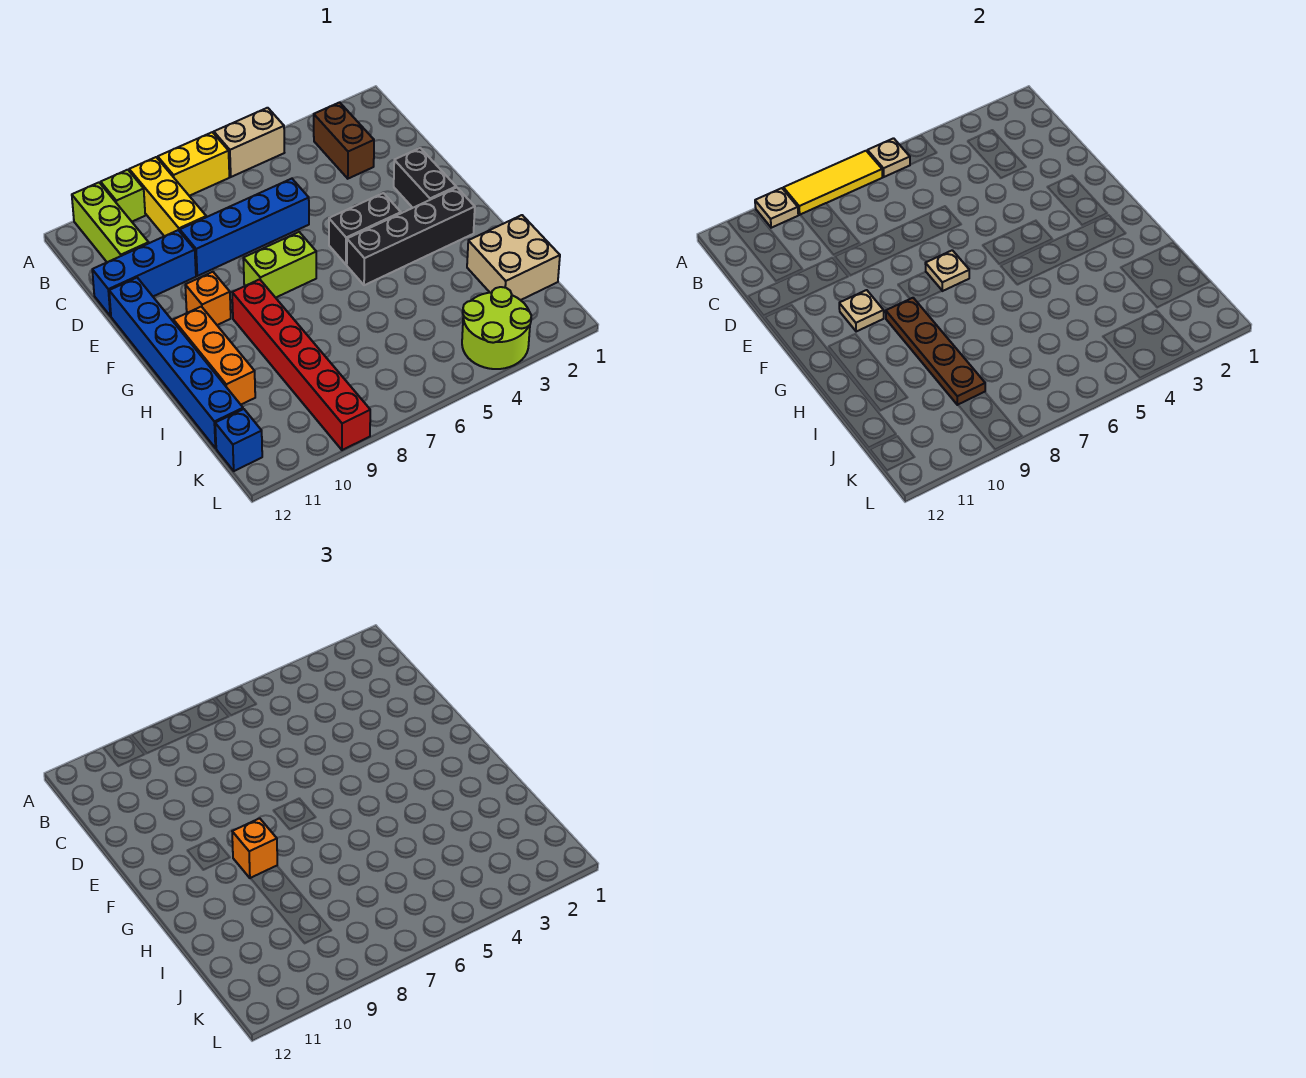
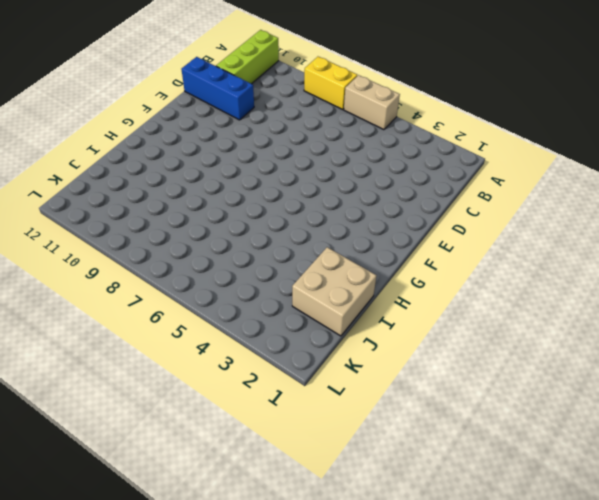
none -> yellow brick A9:C9 level 1
none -> lime brick A10 level 1
none -> brown brick B3:C3 level 1

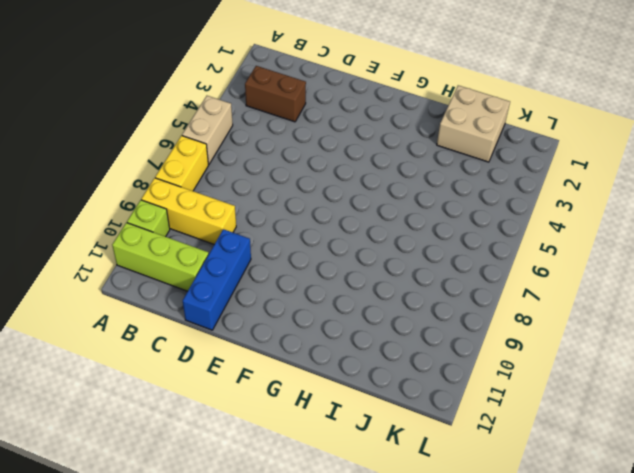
none -> blue brick D6:D9 level 1
none -> black brick E2:F2 level 1
none -> blue brick E12:J12 level 1

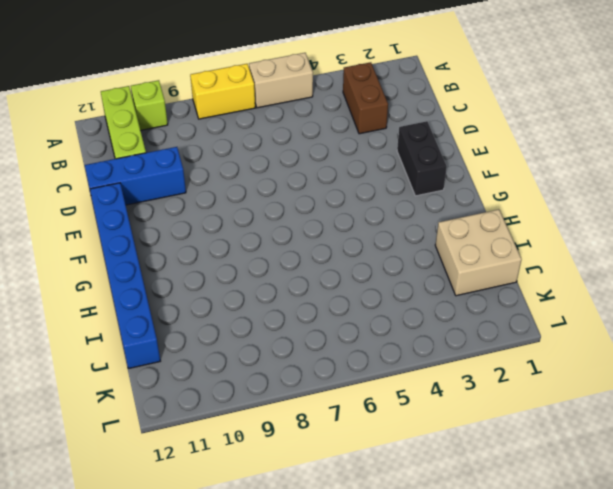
none -> yellow brick A9:C9 level 1
none -> blue brick D6:D9 level 1
none -> black brick F4:F5 level 1

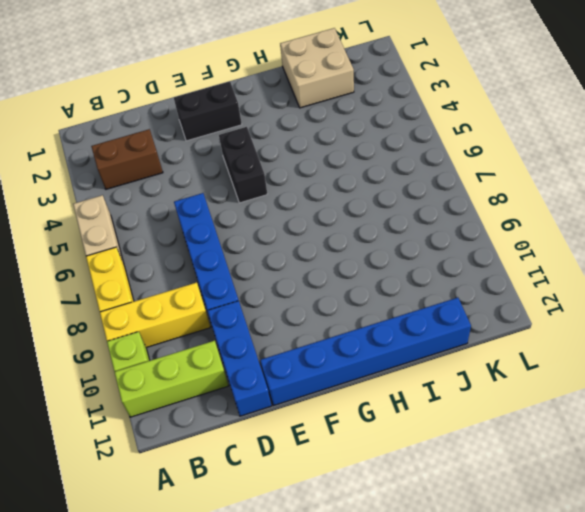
none -> lime brick F7:F8 level 1
none -> orange brick F10 level 1
none -> black brick G2:G5 level 1

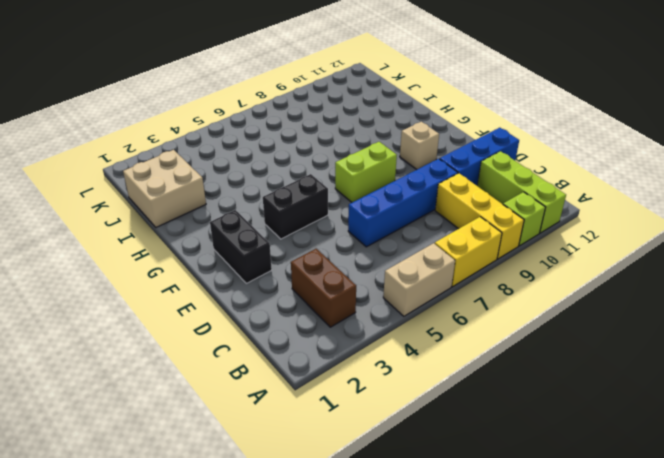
tan brick F10 level 1 -> orange brick F10 level 1
none -> blue brick E12:J12 level 1
none -> black brick G2:G5 level 1
none -> red brick G9:L9 level 1

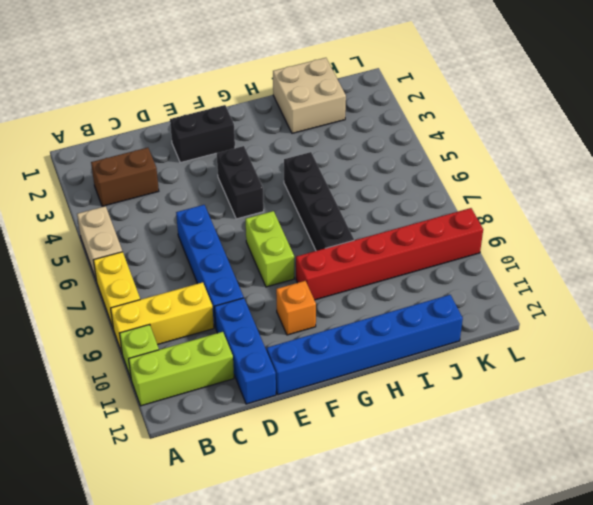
black brick H5:H8 level 1 -> black brick G2:G5 level 1
none -> orange brick G11:I11 level 1
none -> lime round brick K3:L4 level 1
none -> blue brick K12 level 1

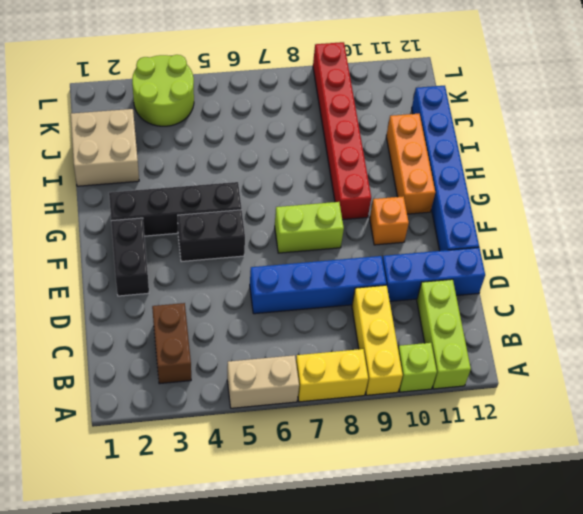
none -> blue brick K12 level 1
none -> tan plate A6 level 2
none -> yellow tile A7:A9 level 2

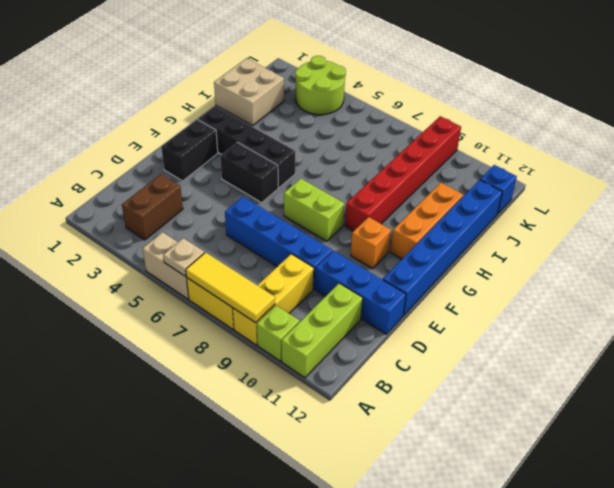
none -> tan plate A10 level 2
none -> tan plate F7 level 2
none -> tan plate F10 level 2

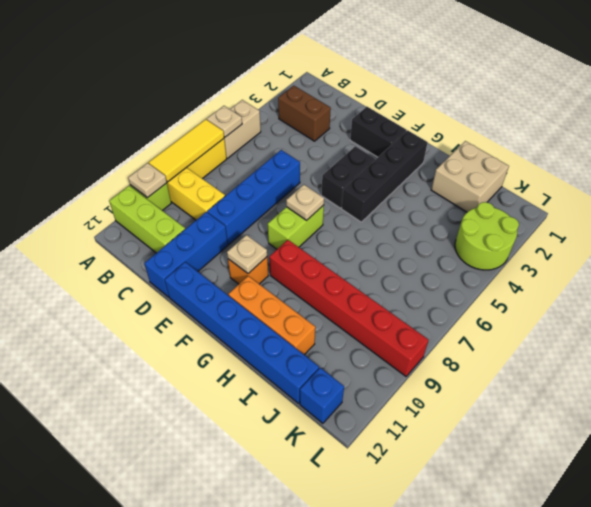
none -> brown plate G9:J9 level 2
none -> orange brick G9 level 3

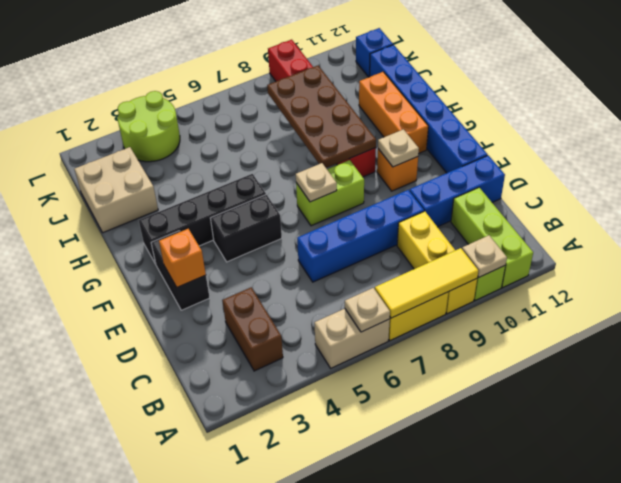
orange brick E2 level 2 -> orange brick G9 level 3
brown plate G8:J9 level 2 -> brown plate G9:J9 level 2

